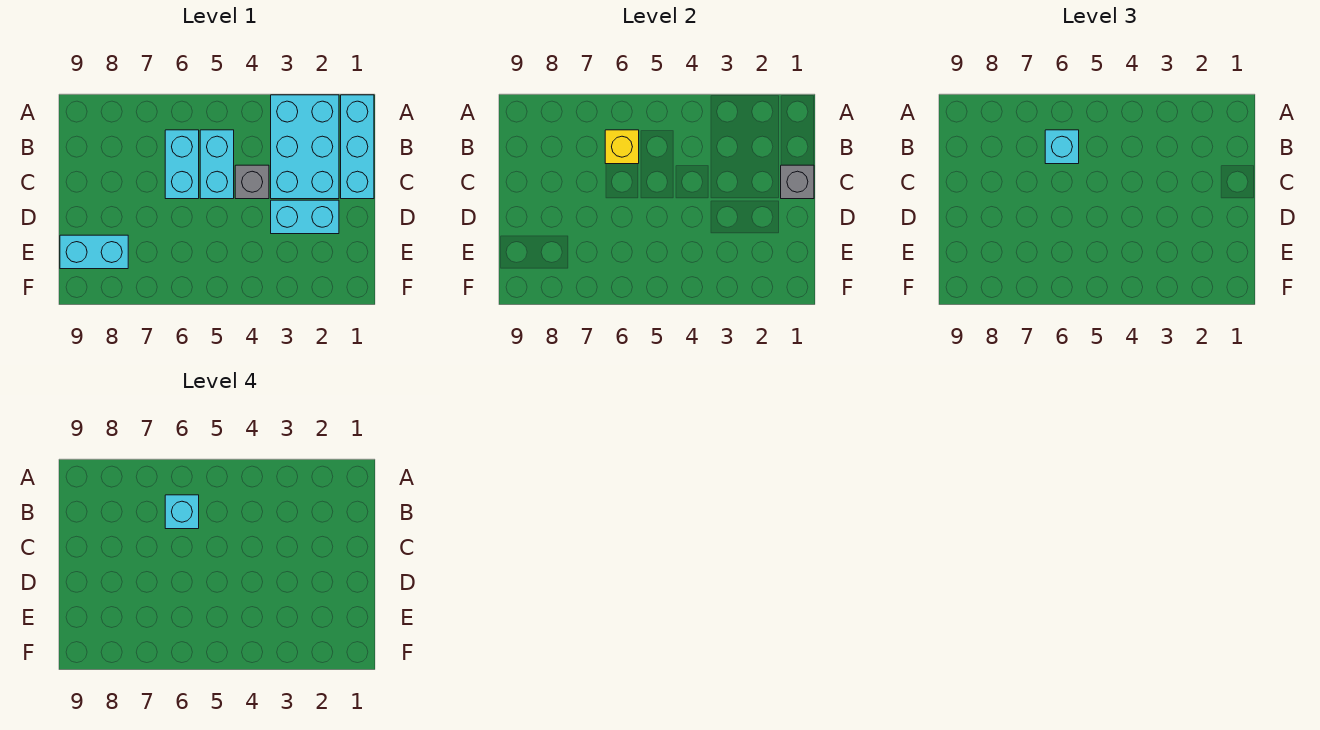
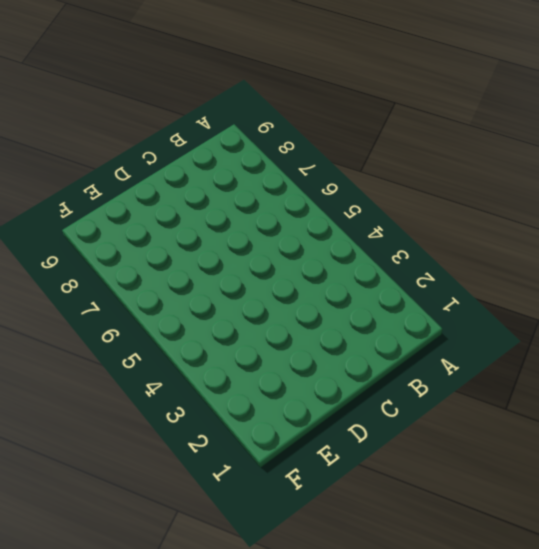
none -> cyan brick A1:C1 level 1
none -> cyan brick A2:C3 level 1

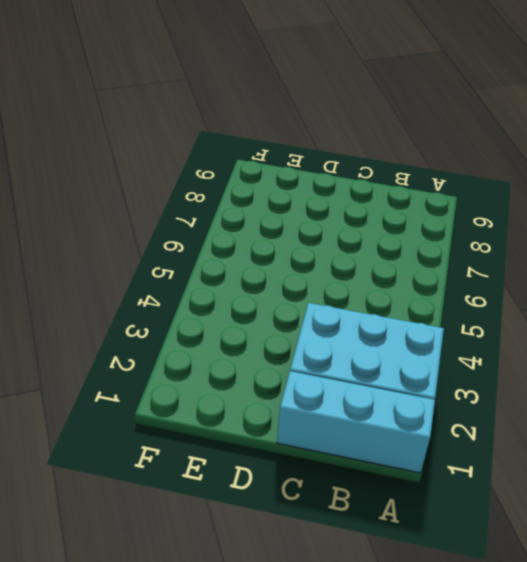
none -> cyan brick B5:C5 level 1
none -> cyan brick B6:C6 level 1

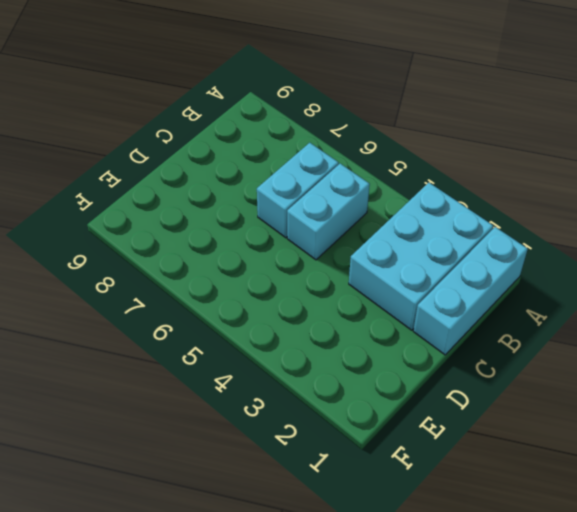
none -> grey brick C4 level 1
none -> cyan brick D2:D3 level 1

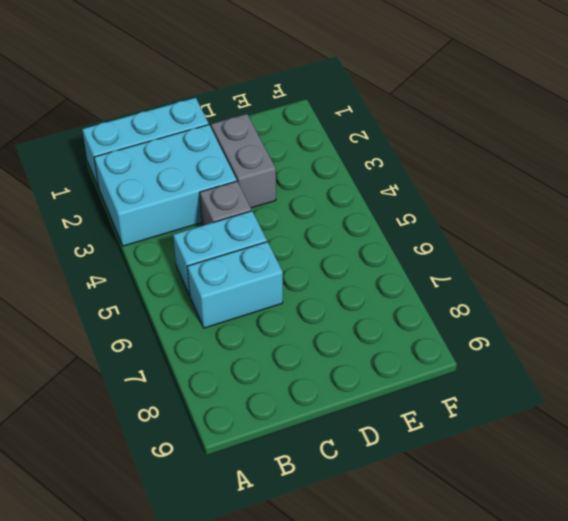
grey brick D2:D3 level 1 -> cyan brick D2:D3 level 1
none -> cyan brick E8:E9 level 1
none -> yellow brick B6 level 2

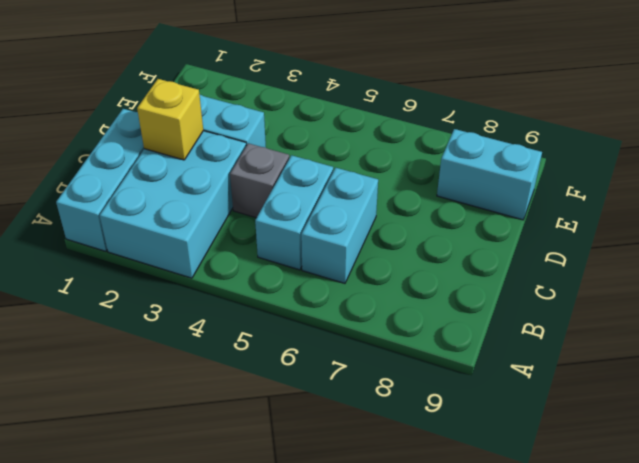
yellow brick C2 level 2 -> yellow brick B6 level 2
none -> grey brick C1 level 2
none -> cyan brick B6 level 3

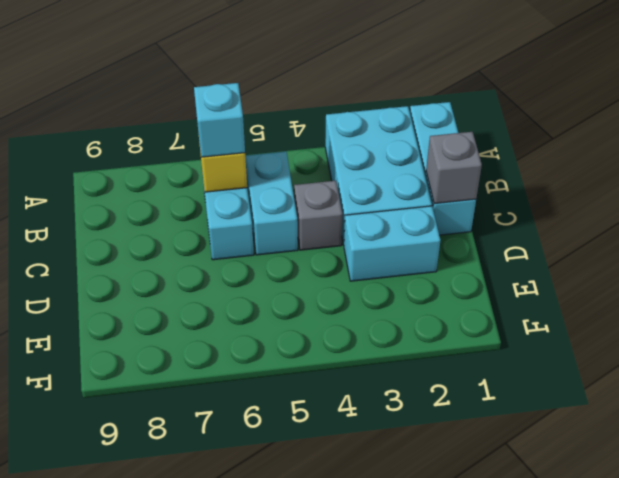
none -> cyan brick E8:E9 level 1
none -> cyan brick B6 level 4

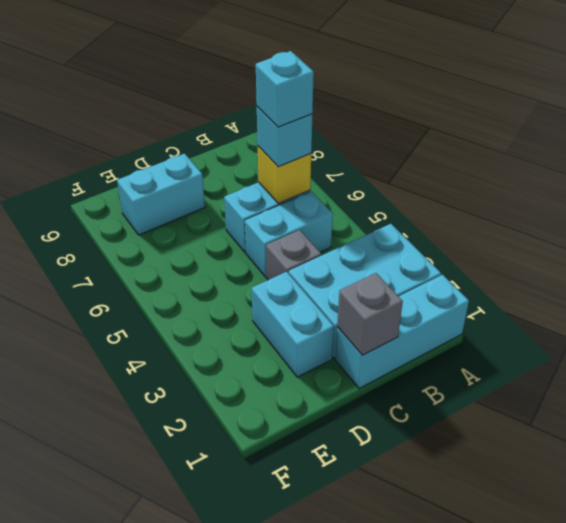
cyan brick D8:E8 level 1 -> cyan brick E8:E9 level 1

